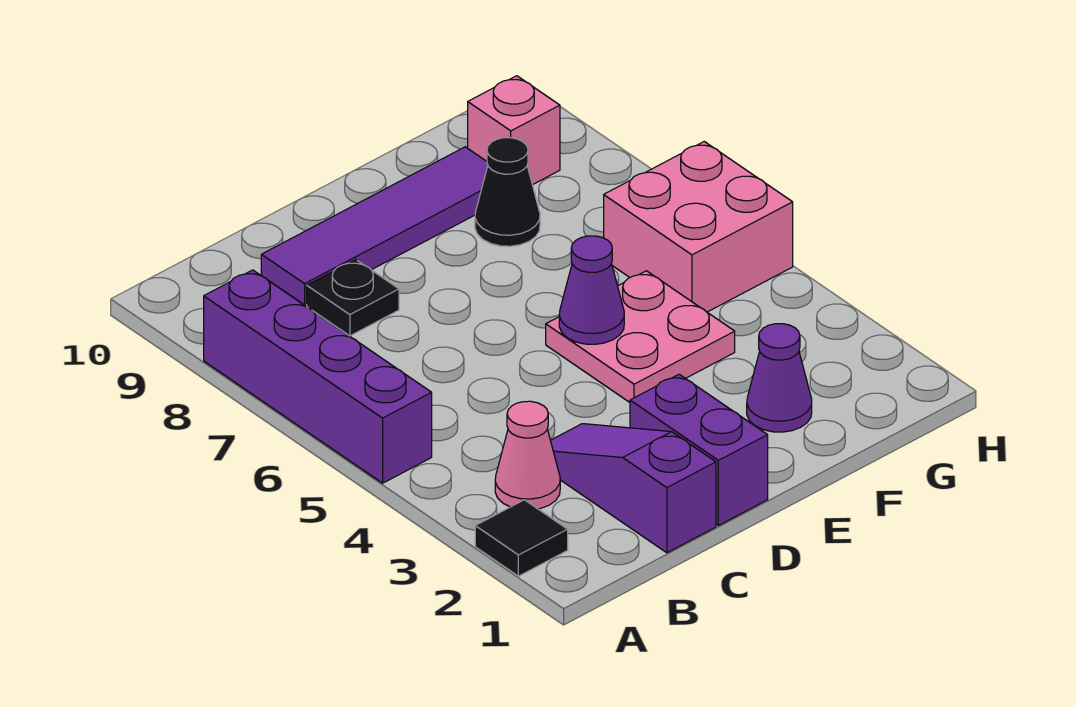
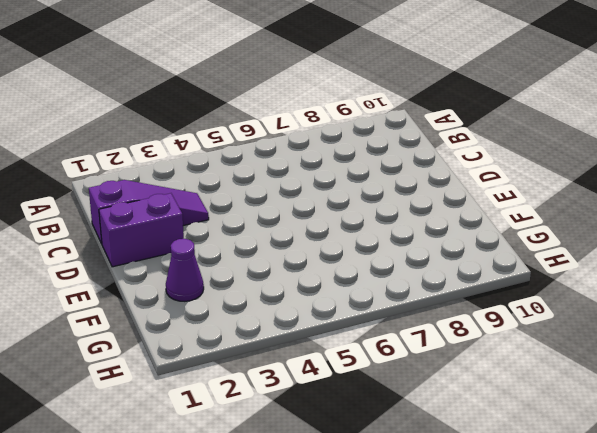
none -> black tile A2 level 1
none -> purple brick A5:A8 level 1
none -> pink cone B3 level 1

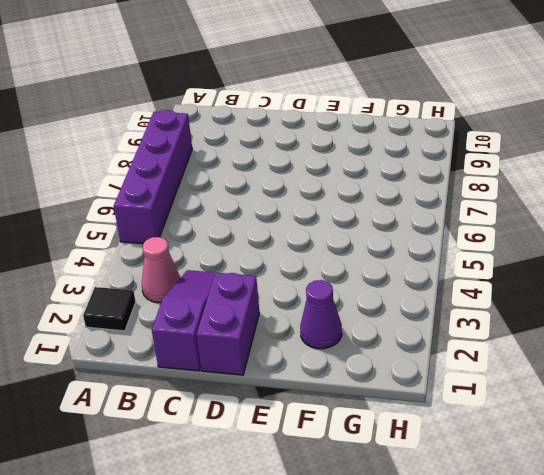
none -> black plate C8 level 1
none -> purple tile C9:F9 level 1
none -> pink plate E4:F5 level 1

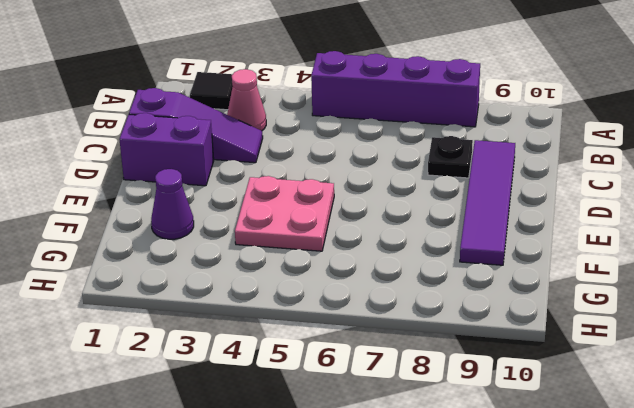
none -> black cone F8 level 1
none -> pink brick G5:H6 level 1
none -> pink brick G9 level 1

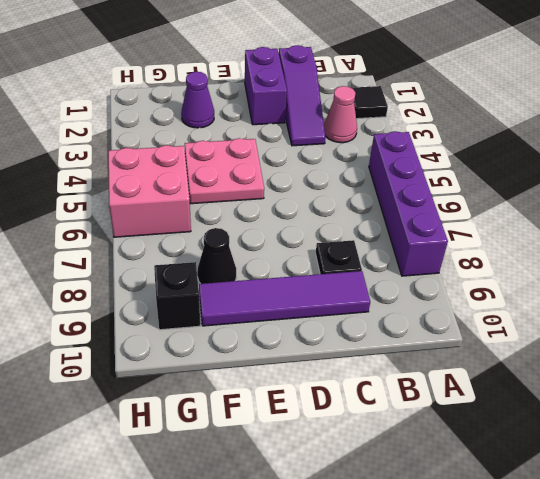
black brick G9 level 1 -> pink brick G9 level 1
none -> purple cone E5 level 2

